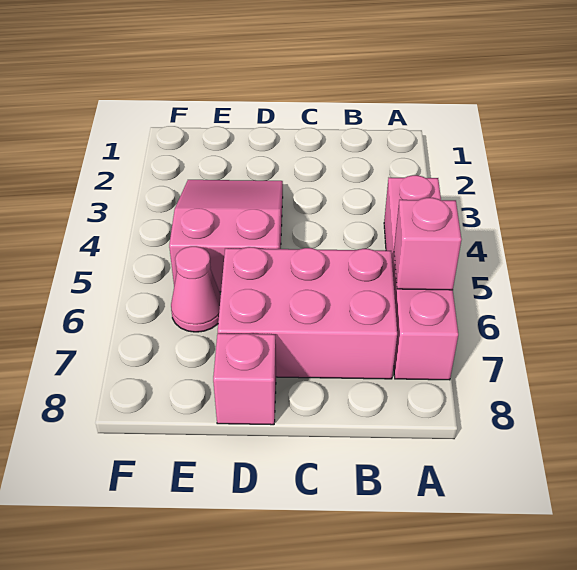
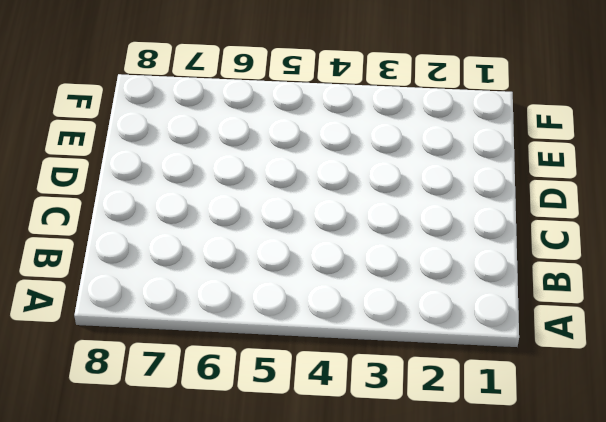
none -> pink brick A4:A7 level 1
none -> pink brick B6:D7 level 1

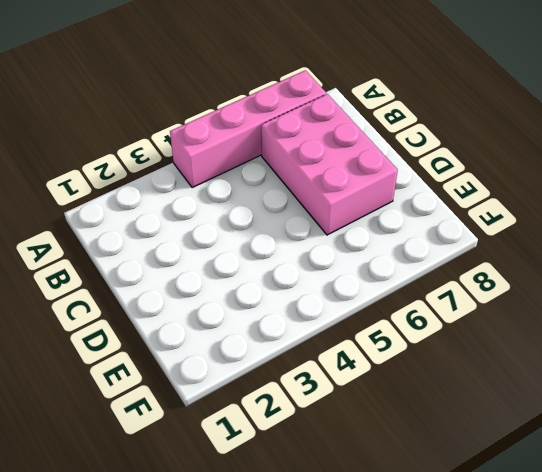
none -> pink slope D3:E5 level 1 top 5
none -> pink brick D8 level 1

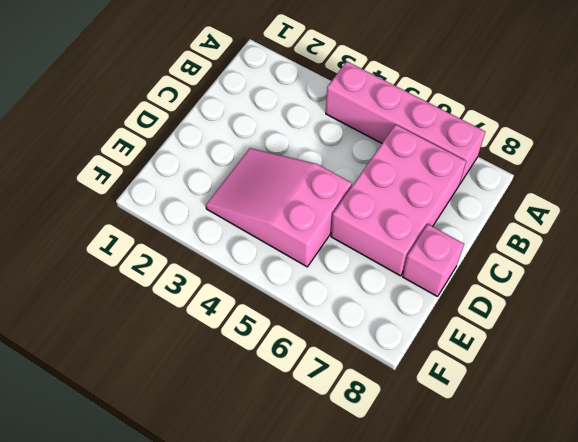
none -> pink cone E6 level 1
none -> pink brick A6 level 2

